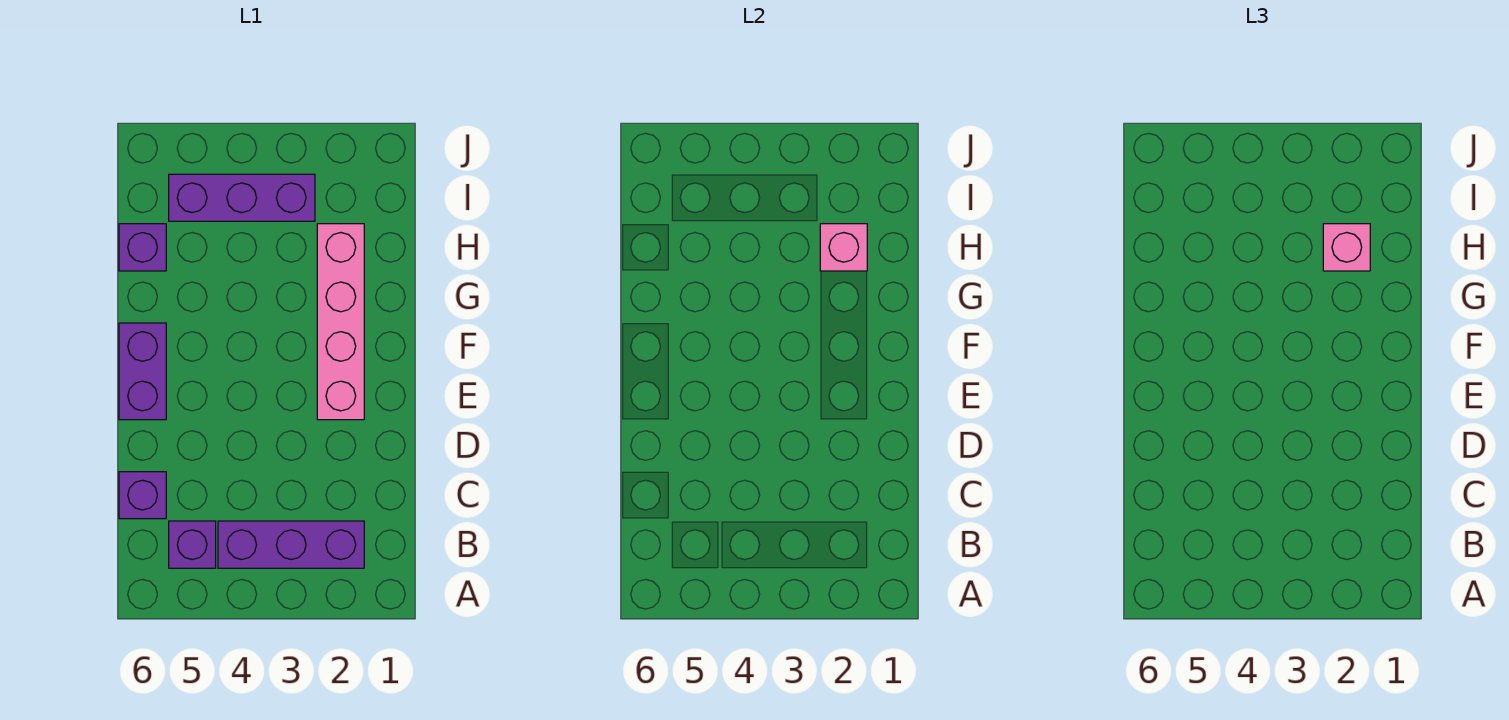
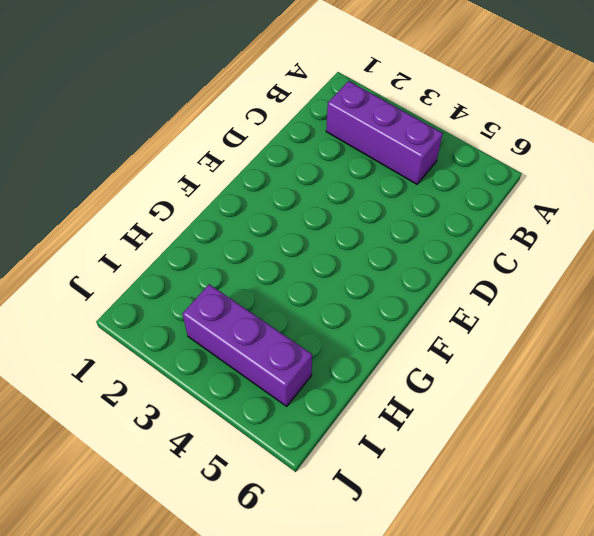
none -> purple brick B5 level 1
none -> purple brick C6 level 1

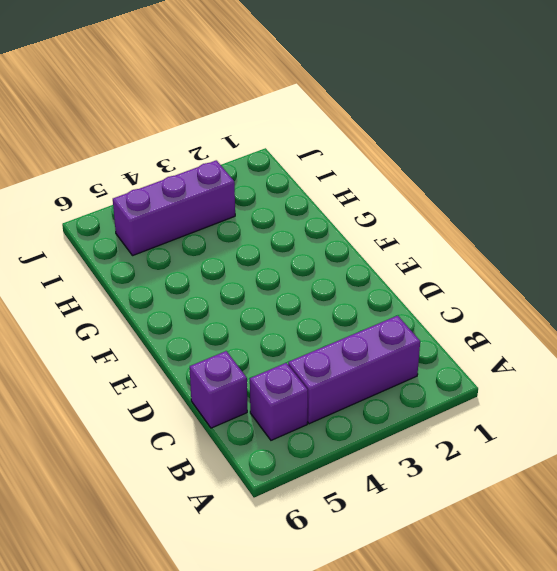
none -> pink brick E2:H2 level 1
none -> purple brick E6:F6 level 1

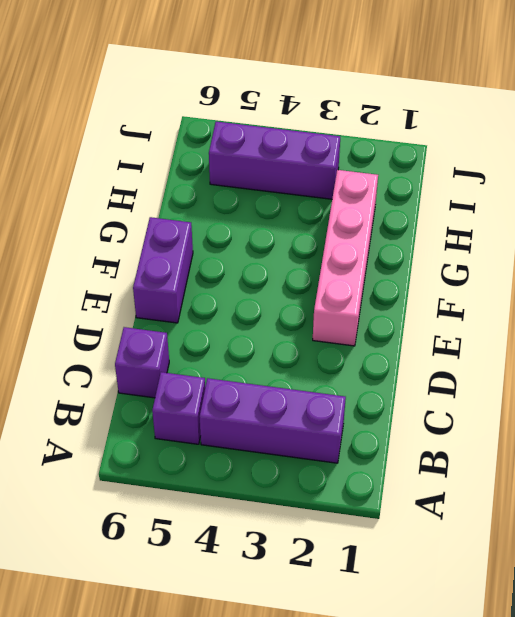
none -> purple brick H6 level 1
none -> pink brick H2 level 2

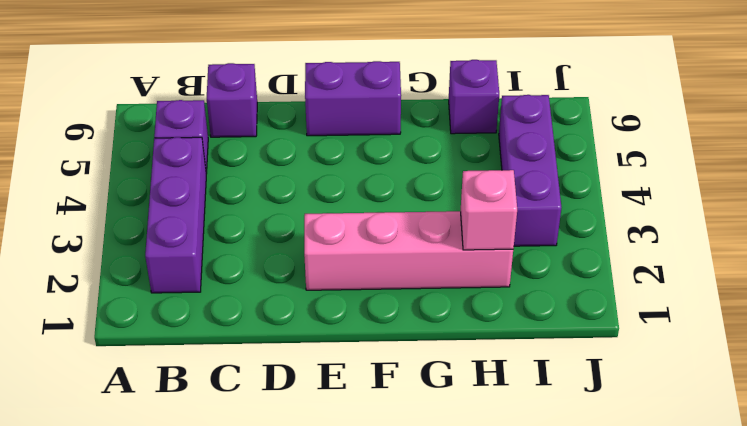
none -> pink brick H2 level 3

